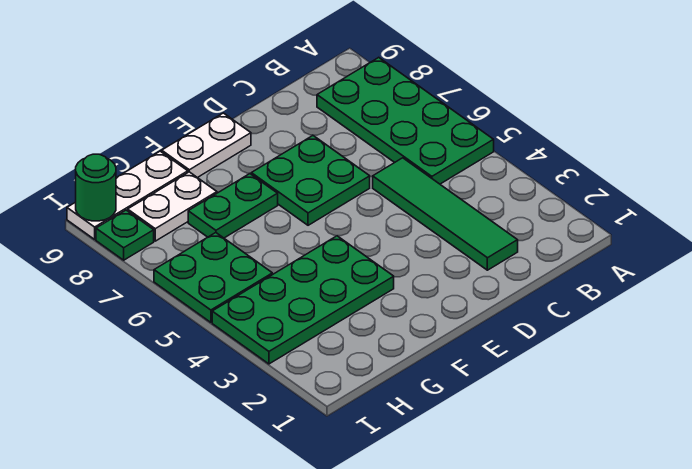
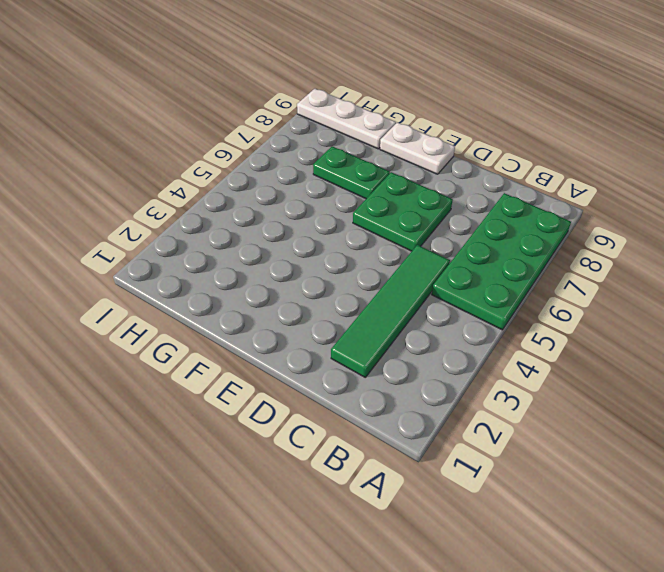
none -> green plate F3:I4 level 1
none -> white plate G8:H8 level 1

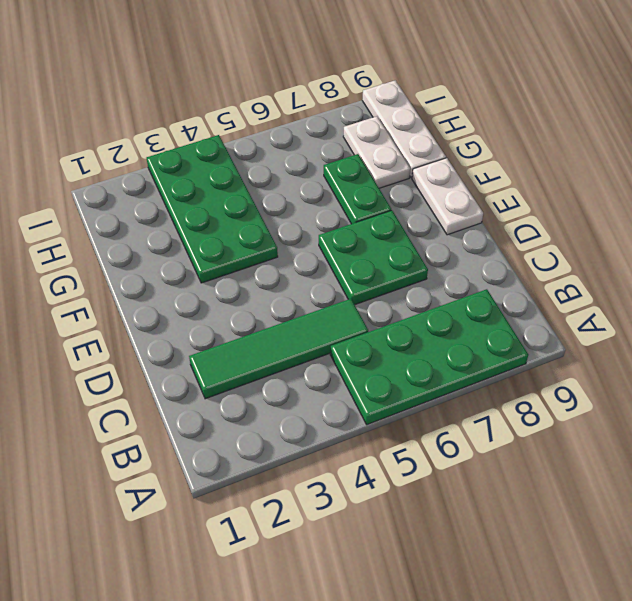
none -> green plate H5:I6 level 1
none -> green plate I8 level 1

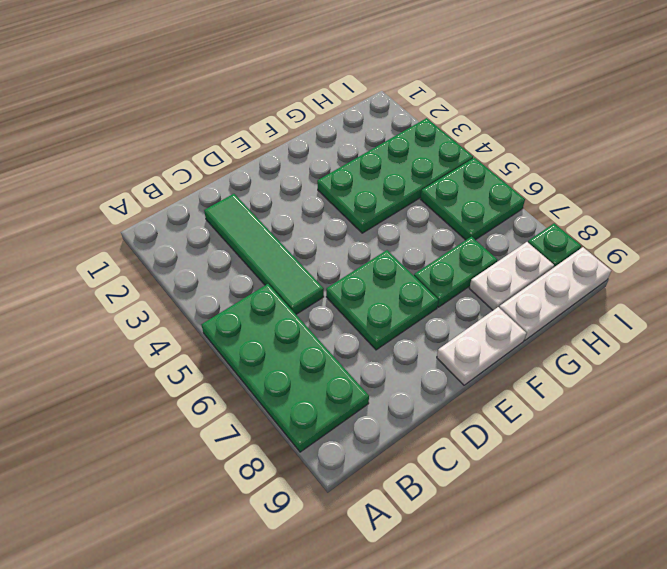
none -> green round brick I9 level 2

